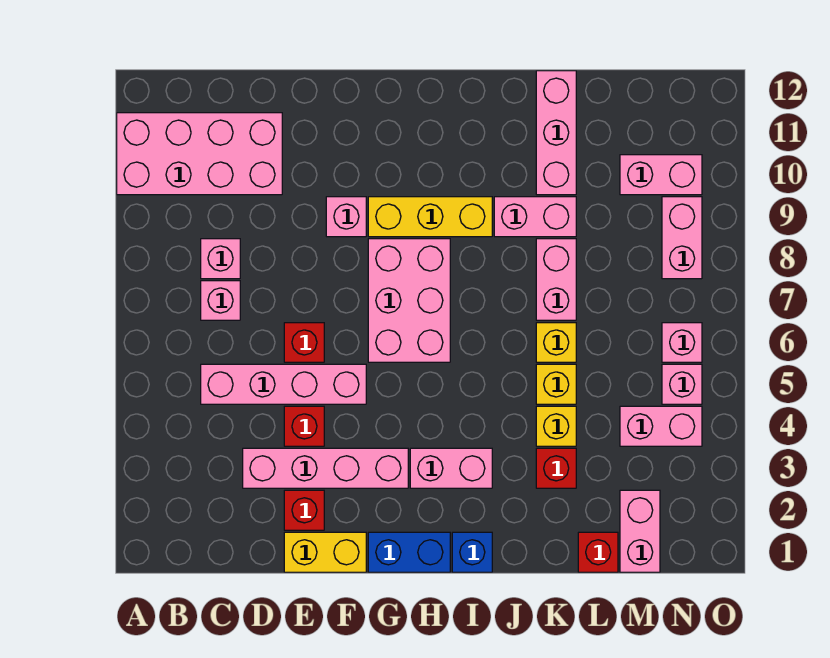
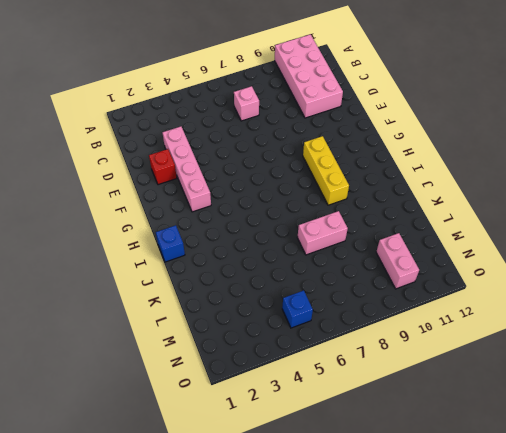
blue brick N5 level 1 -> pink brick N5 level 1
none -> pink brick C5:F5 level 1
none -> pink brick C8 level 1
none -> yellow brick E1:F1 level 1

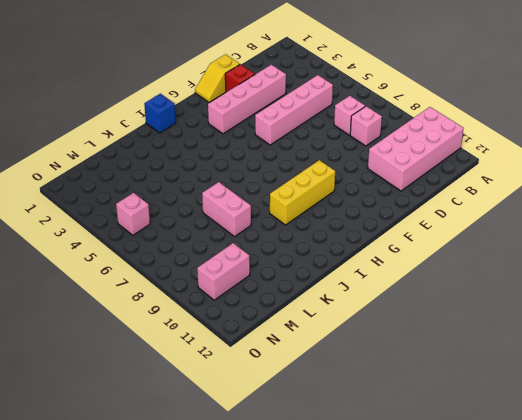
yellow slope E1:F1 level 1 top E -> yellow brick E1:F1 level 1
none -> red brick E4 level 1
none -> red brick E6 level 1
none -> pink brick F9 level 1

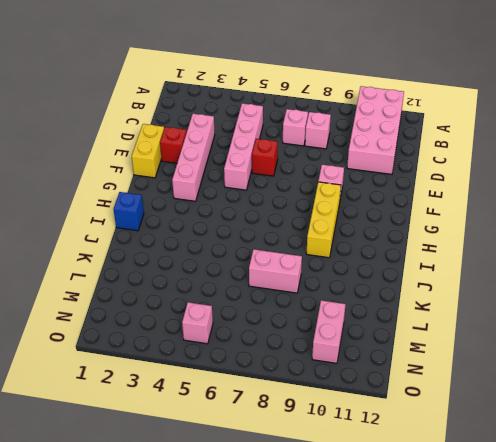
none -> red brick E4 level 1
none -> blue brick G1:H1 level 1
none -> pink brick G6:H8 level 1

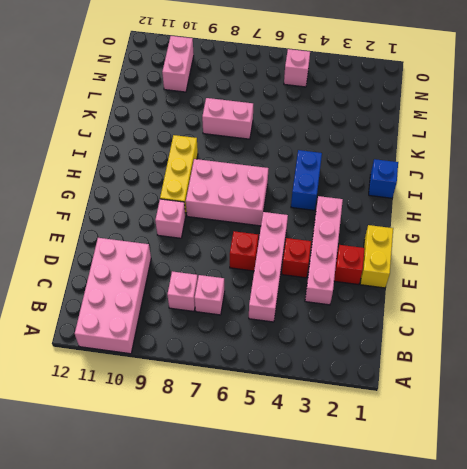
blue brick H4:I4 level 1 -> blue brick G1:H1 level 1
none -> pink brick H3:I3 level 1
none -> pink brick J9:K9 level 1
none -> red brick K3 level 1

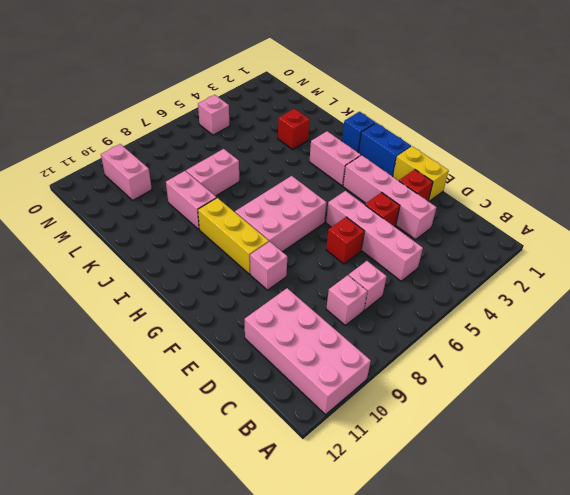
none -> yellow brick K4 level 1
none -> yellow brick K5 level 1
none -> yellow brick K6 level 1

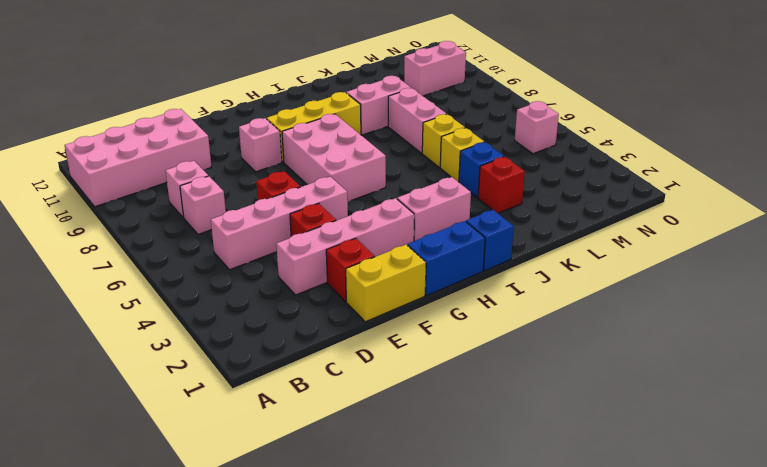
blue brick K4 level 1 -> yellow brick K4 level 1
none -> pink brick K10:K12 level 1
none -> red brick L1 level 1
none -> pink brick M1:M2 level 1

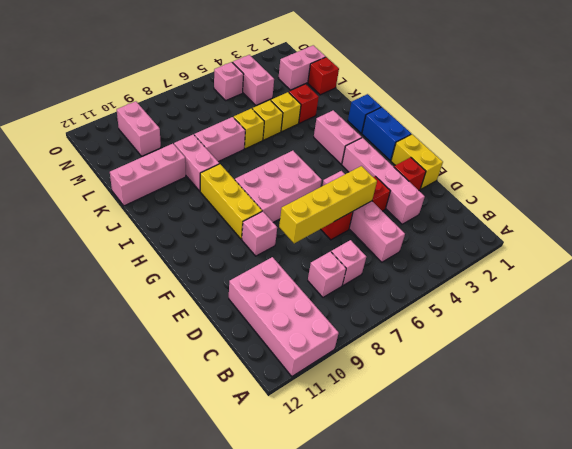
yellow brick E5:E8 level 2 -> none
none -> pink brick N6 level 1
none -> pink brick N8:N9 level 1

